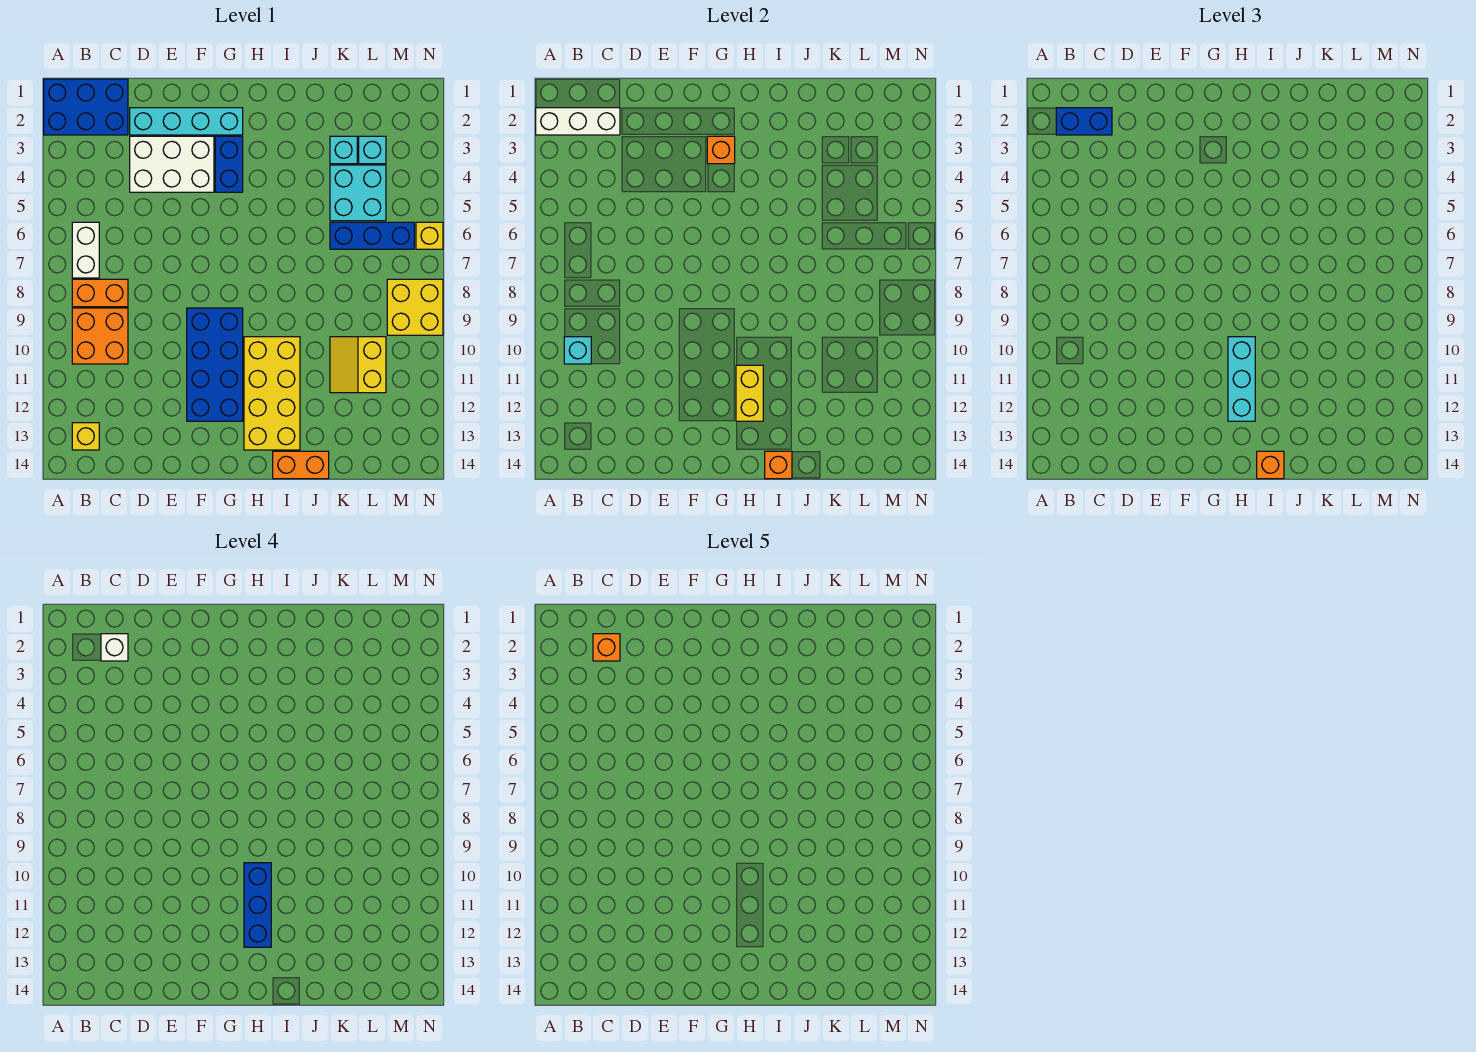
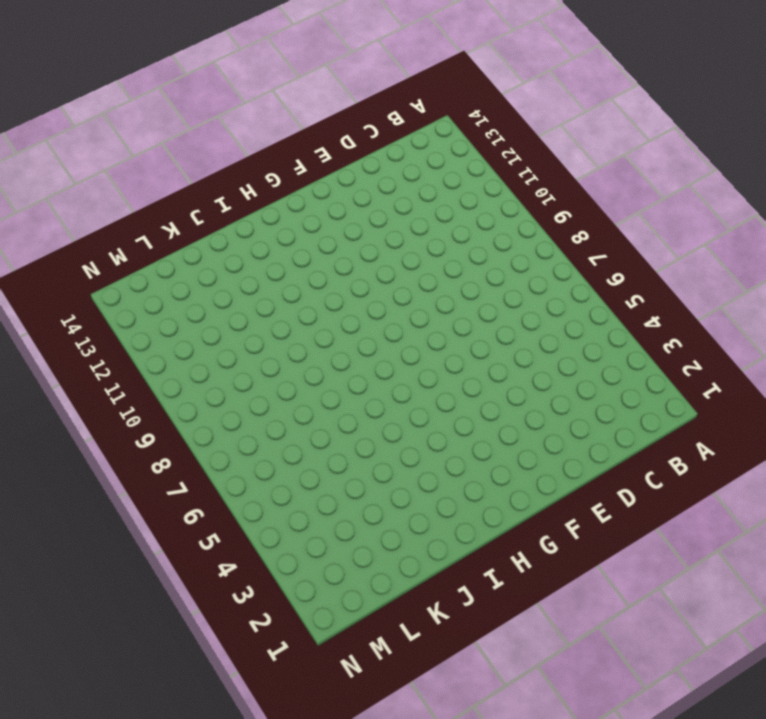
none -> blue brick A1:C2 level 1
none -> white brick B6:B7 level 1
none -> orange brick B8:C8 level 1

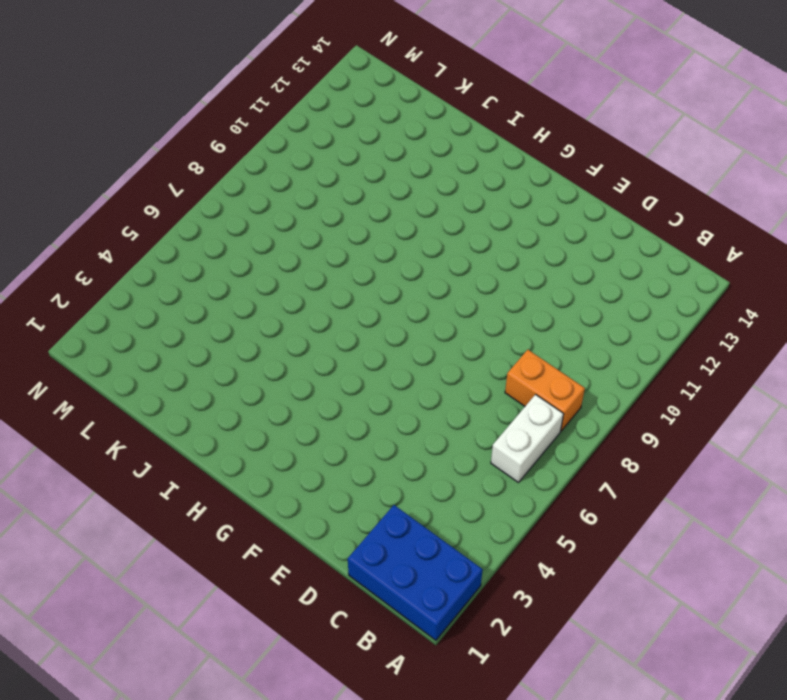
none -> orange brick B9:C10 level 1
none -> yellow brick B13 level 1
none -> cyan brick D2:G2 level 1

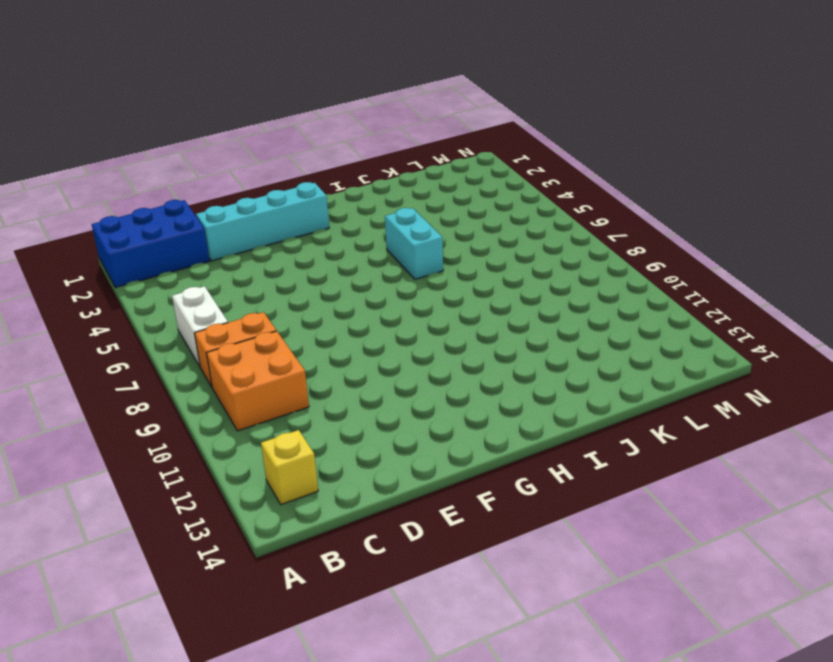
cyan brick I5:I6 level 1 -> none
none -> white brick D3:F4 level 1
none -> blue brick F9:G12 level 1
none -> blue brick G3:G4 level 1

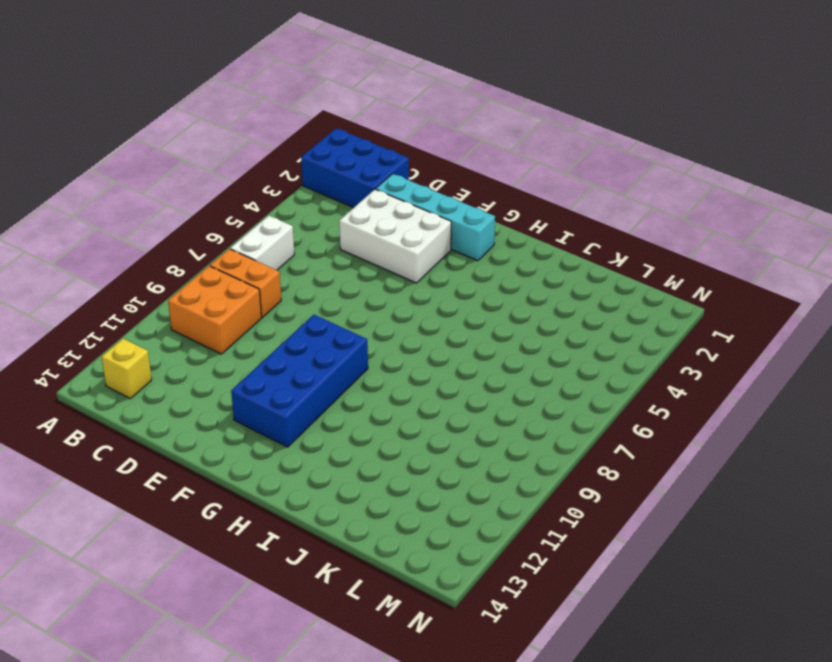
none -> blue brick G3:G4 level 1
none -> yellow brick H10:I13 level 1
none -> orange brick I14:J14 level 1

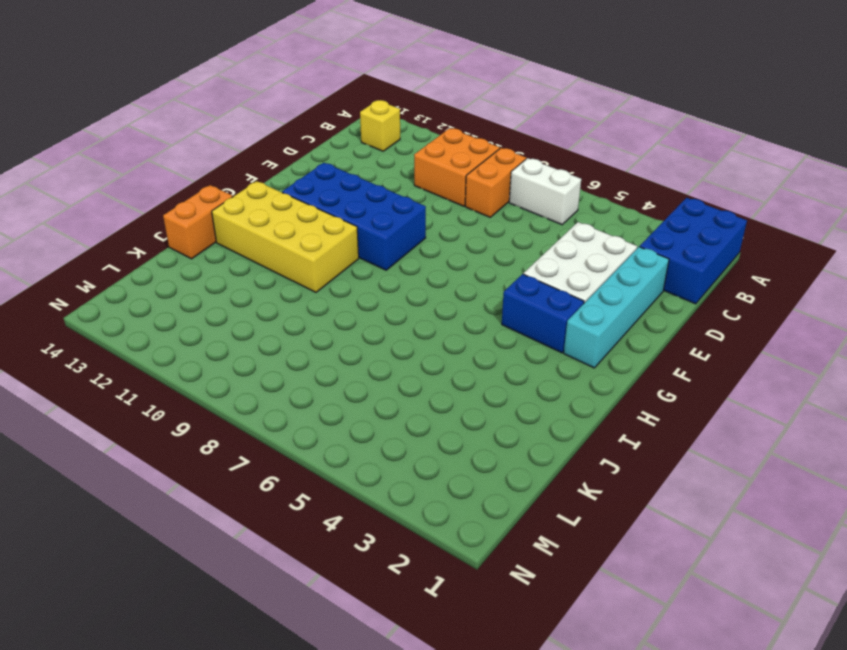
none -> cyan brick K3 level 1
none -> cyan brick K4:L5 level 1
none -> blue brick K6:M6 level 1

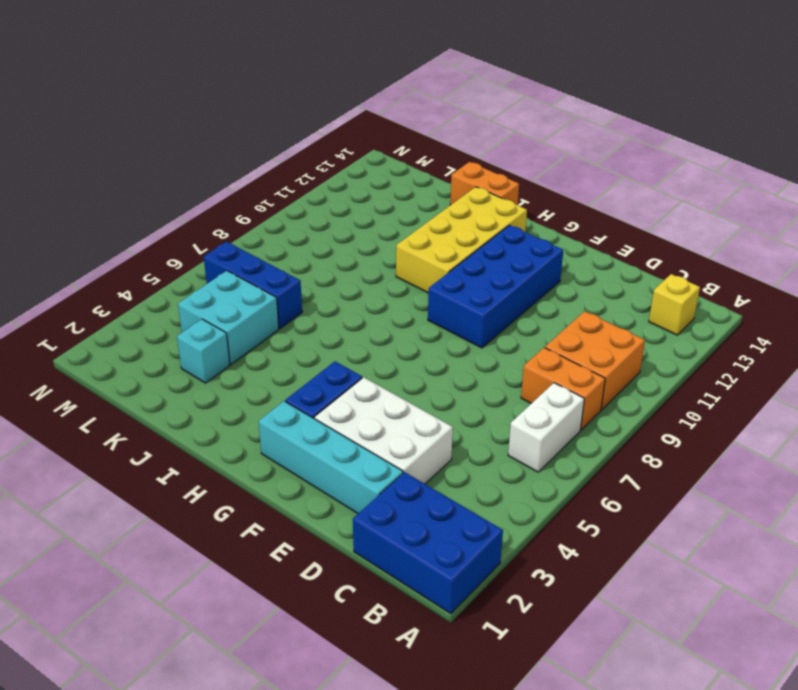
none -> yellow slope K10:L11 level 1 top L
none -> cyan brick L3 level 1
none -> yellow brick M8:N9 level 1

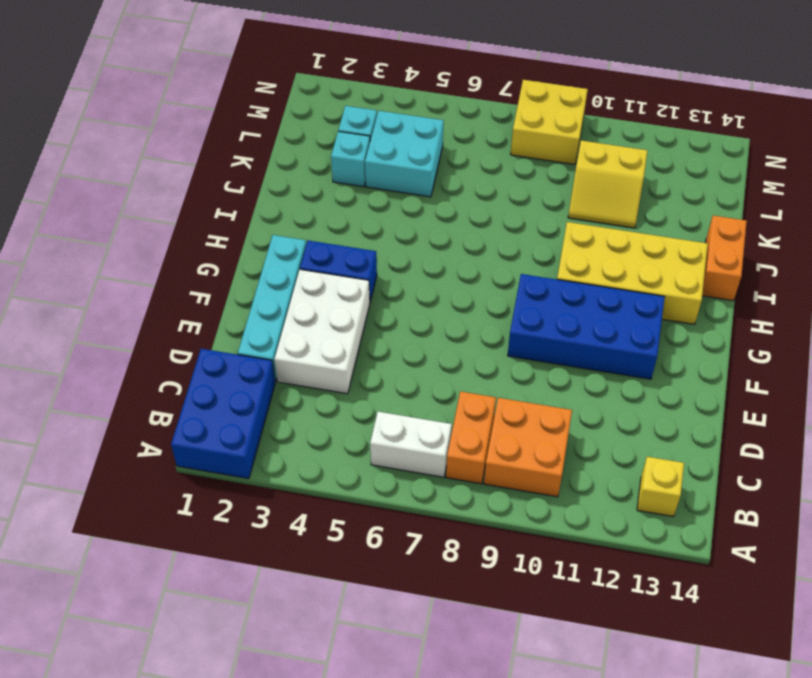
none -> blue brick K6:M6 level 1
none -> yellow brick N6 level 1
none -> white brick A2:C2 level 2

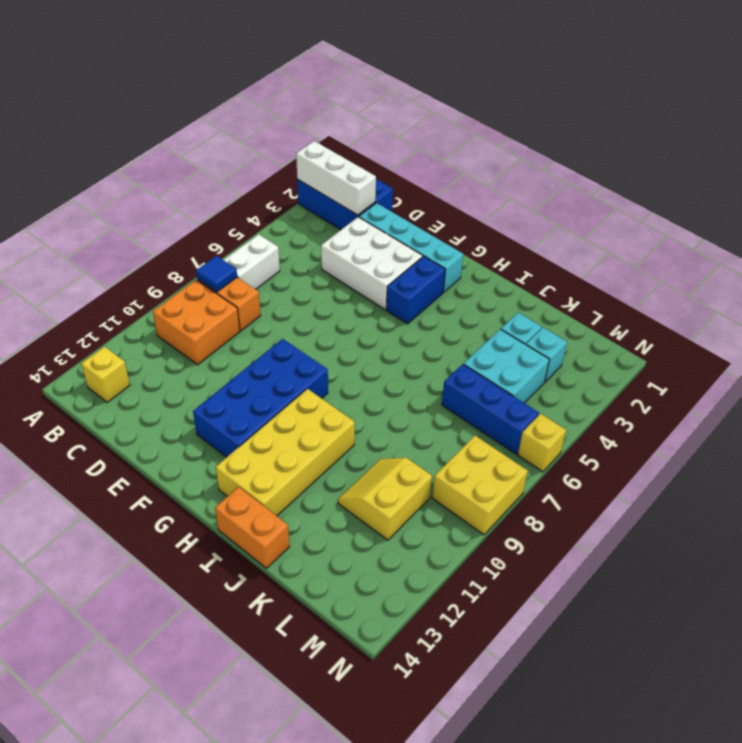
blue tile B8 level 2 -> none
none -> cyan brick B10 level 2
none -> orange brick G3 level 2
none -> yellow brick H11:H12 level 2

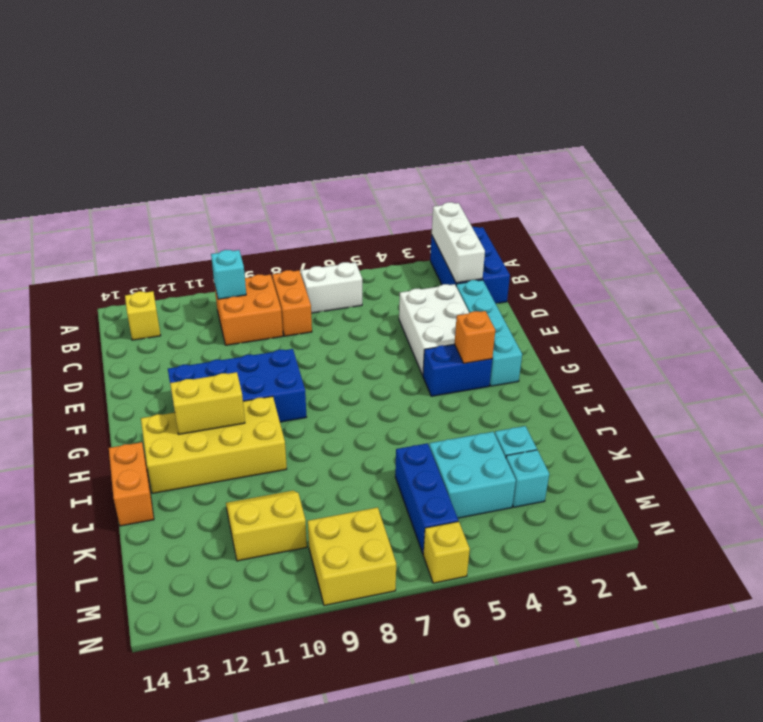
none -> orange brick I14 level 2
none -> blue brick B2:C2 level 3
none -> cyan brick H10:H12 level 3

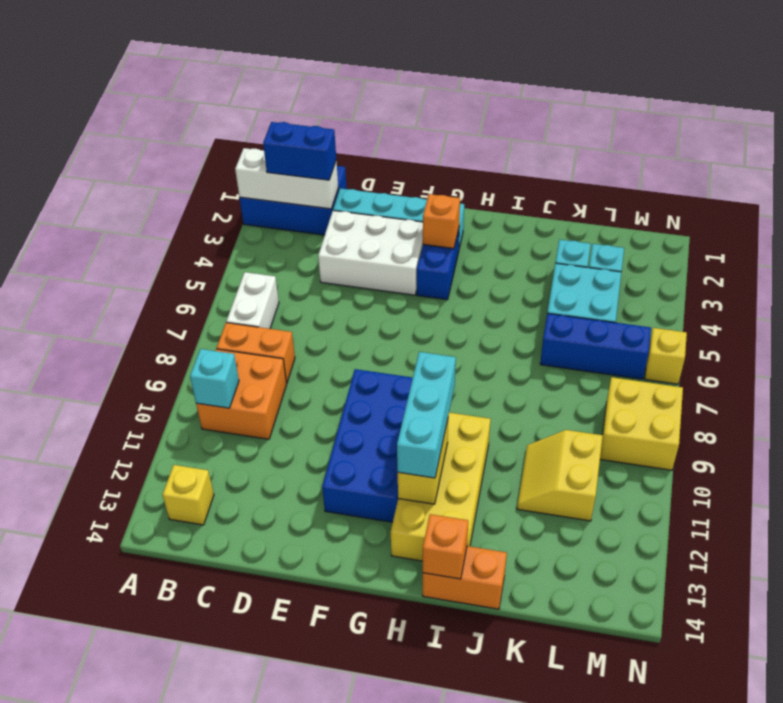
none -> orange brick I14 level 3
none -> white brick C2 level 4
none -> blue brick H10:H12 level 4

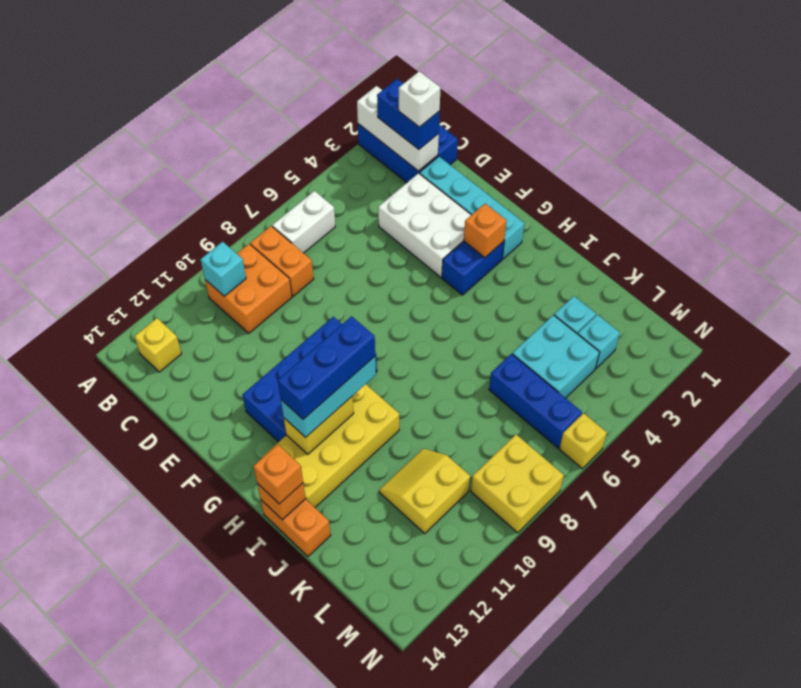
none -> orange brick C2 level 5

